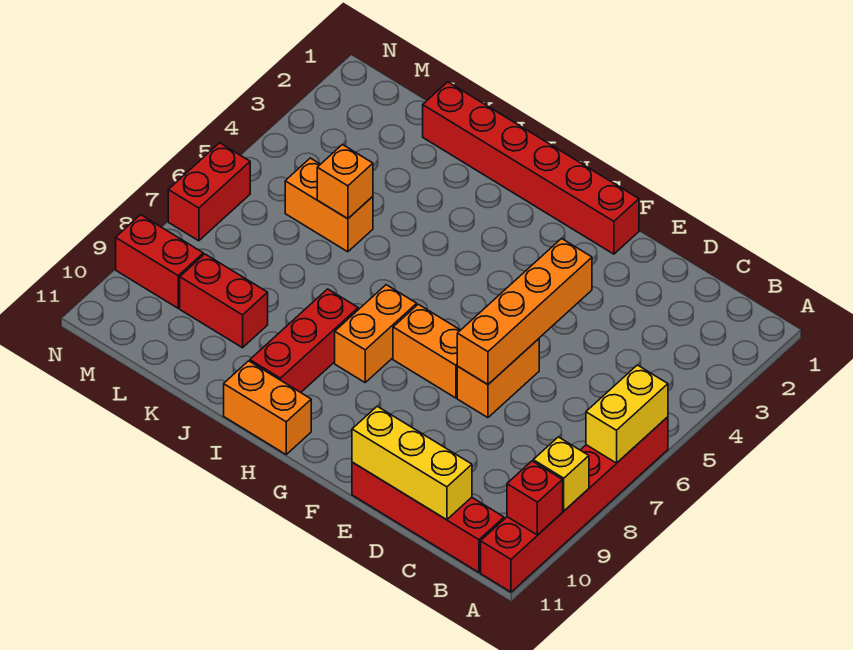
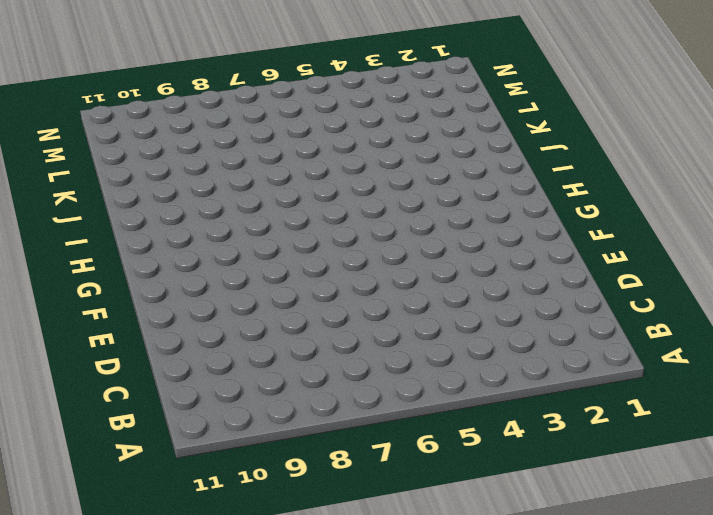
none -> red brick A6:A11 level 1
none -> red brick B11:E11 level 1
none -> orange brick E6:E7 level 1

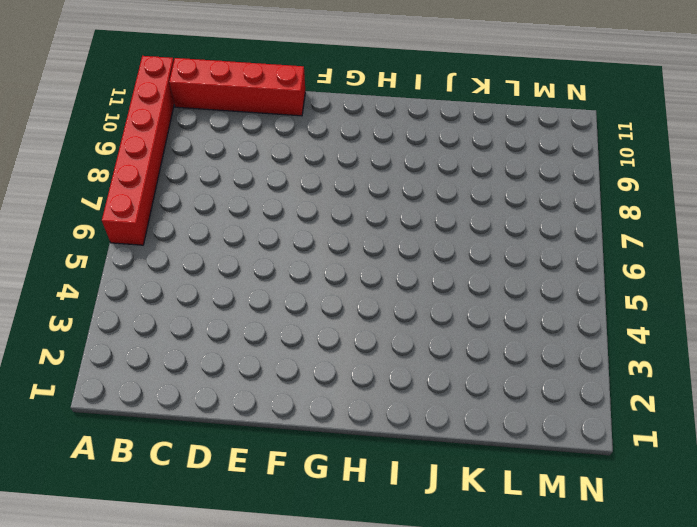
none -> orange brick E6:E7 level 1
none -> red brick F1:K1 level 1
none -> orange brick F7:G7 level 1

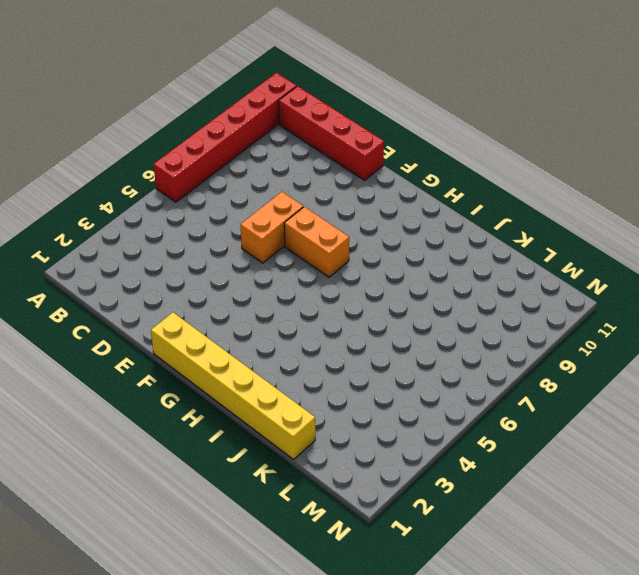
yellow brick F1:K1 level 1 -> red brick F1:K1 level 1
none -> orange brick H7:H8 level 1
none -> orange brick H11:I11 level 1
none -> red brick I8:I10 level 1

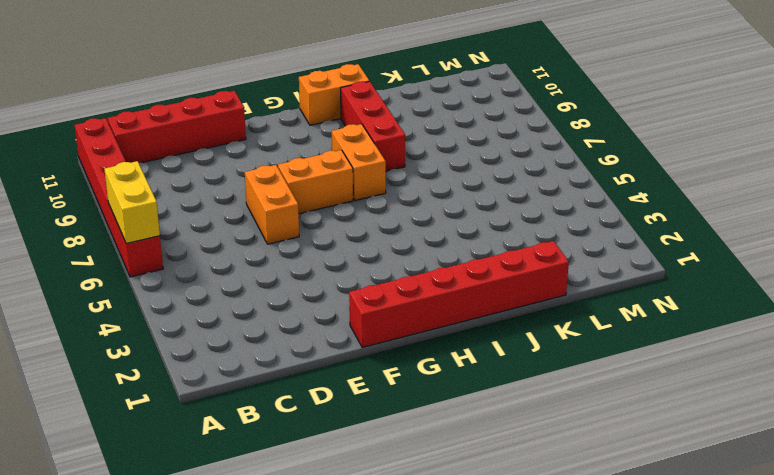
none -> orange brick K5:L5 level 1
none -> red brick K9:L9 level 1
none -> red brick M9:N9 level 1

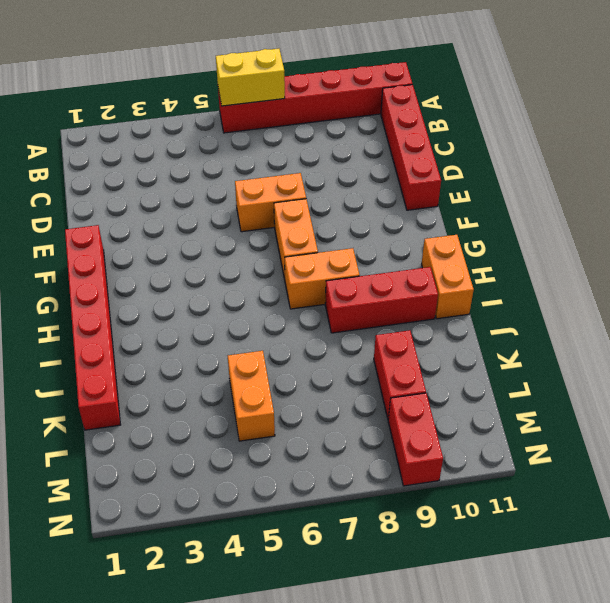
none -> red brick N6:N7 level 1
none -> yellow brick A9 level 2
none -> red brick A10 level 2

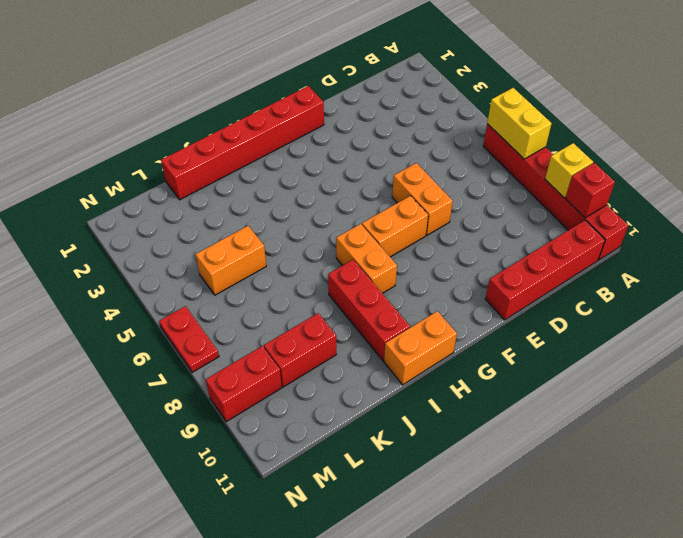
red plate N6:N7 level 1 -> red brick N6:N7 level 1
none -> yellow brick C11:E11 level 2
none -> orange brick E4:E7 level 2
none -> orange brick K5 level 2

